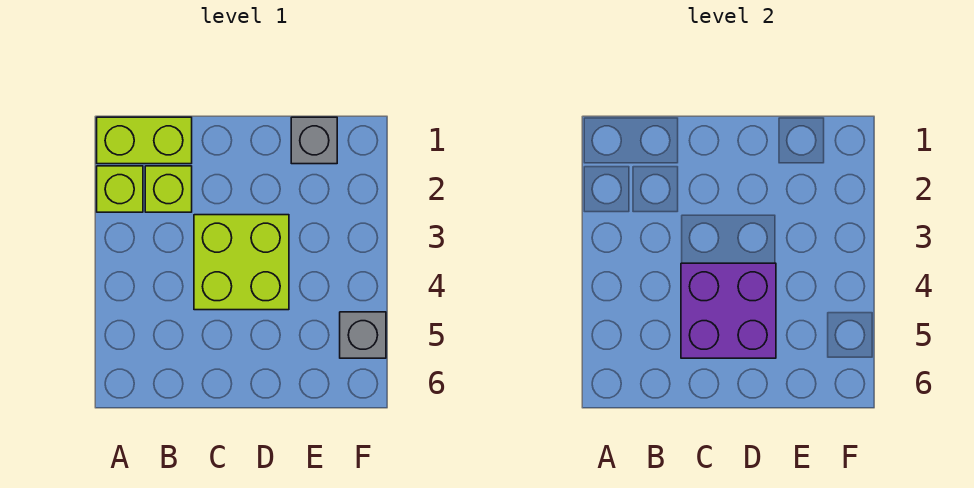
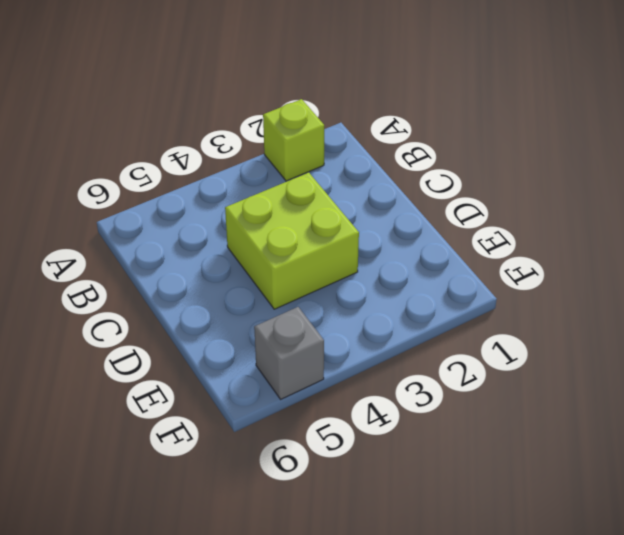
none -> lime brick A1:B1 level 1
none -> lime brick B2 level 1

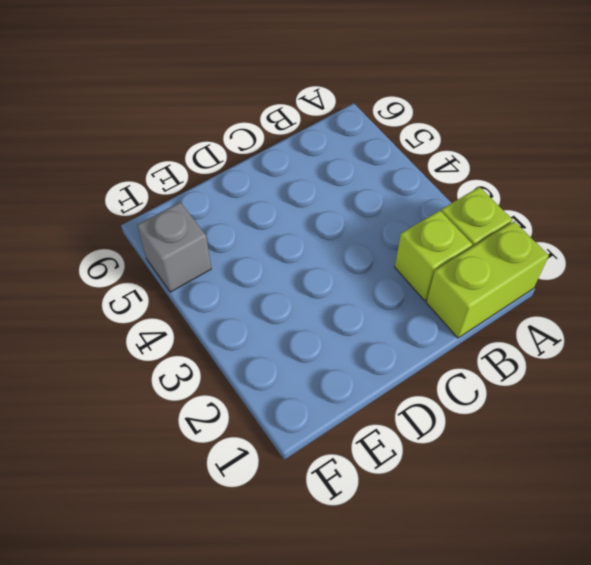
none -> lime brick C3:D4 level 1
none -> grey brick E1 level 1

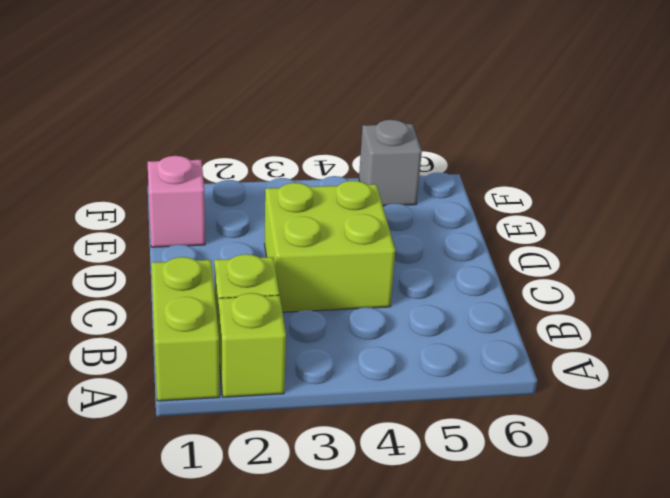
pink brick E1 level 1 -> grey brick E1 level 1
none -> purple brick C4:D5 level 2

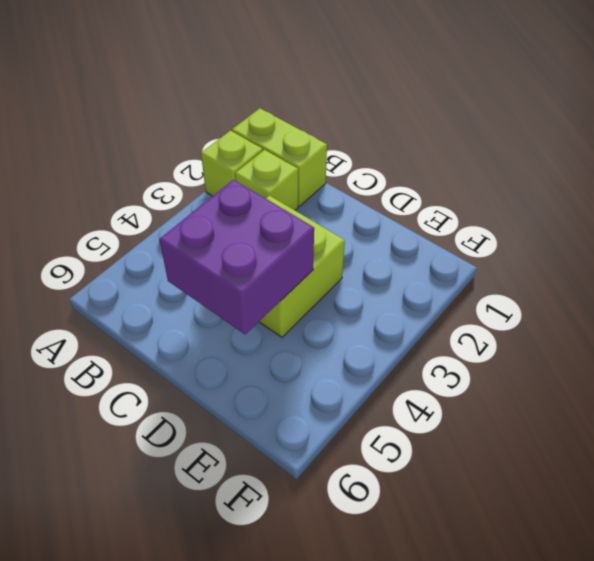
none -> grey brick E1 level 1
none -> grey brick F5 level 1

